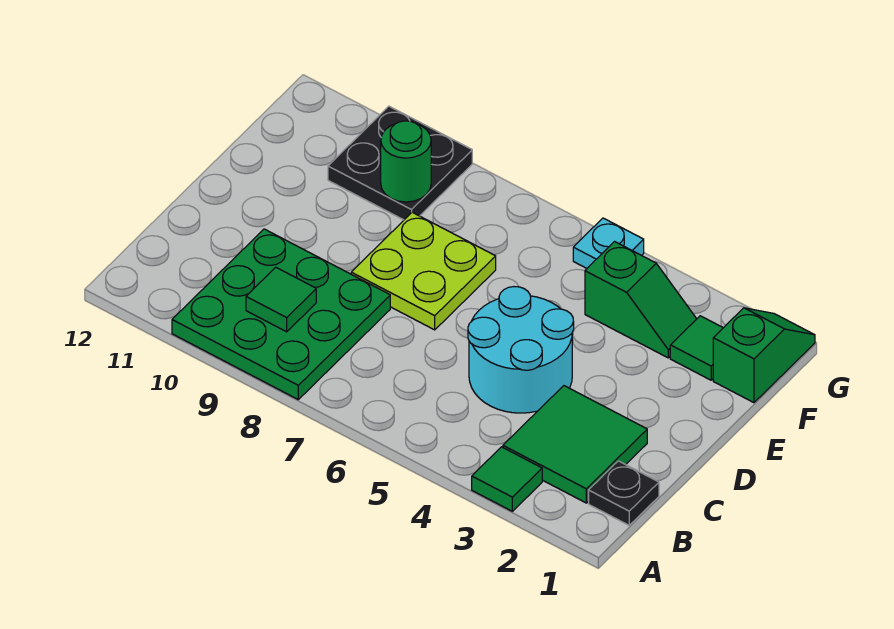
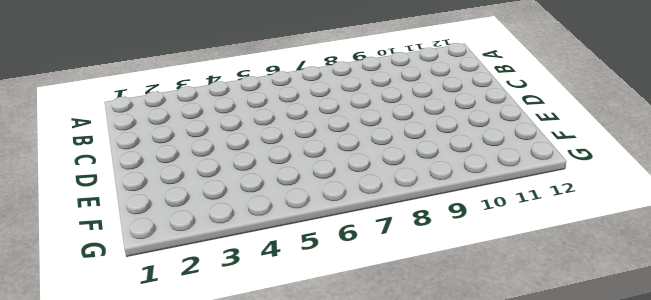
none -> green tile A3 level 1
none -> green plate A8:C10 level 1
none -> black plate B1 level 1

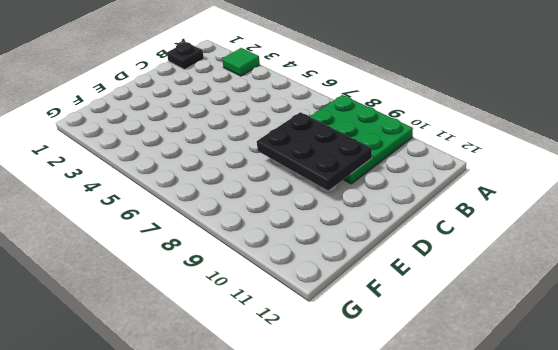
black plate C8:D10 level 2 -> none
none -> green tile B2:C3 level 1
none -> cyan round brick C4:D5 level 1
none -> lime plate D7:E8 level 1

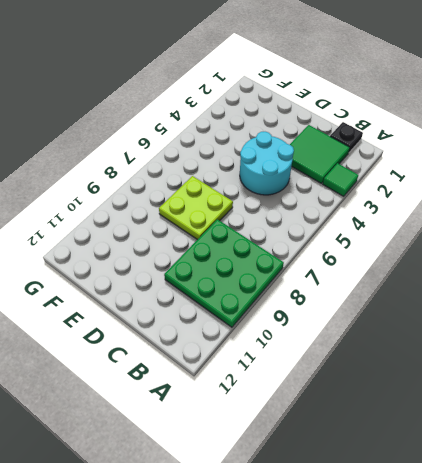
none -> green slope F1:G1 level 1 top F
none -> green tile F2 level 1
none -> green slope F3:F4 level 1 top 4

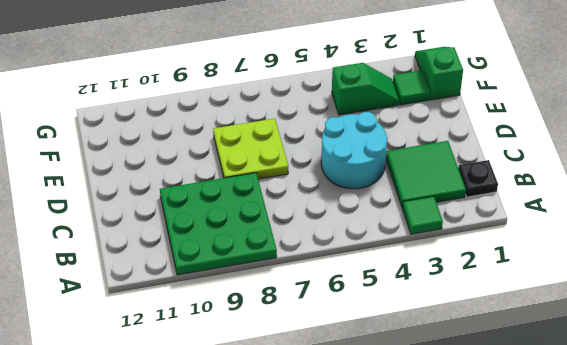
none -> black plate F9:G10 level 1
none -> cyan plate G5 level 1
none -> green tile B9 level 2

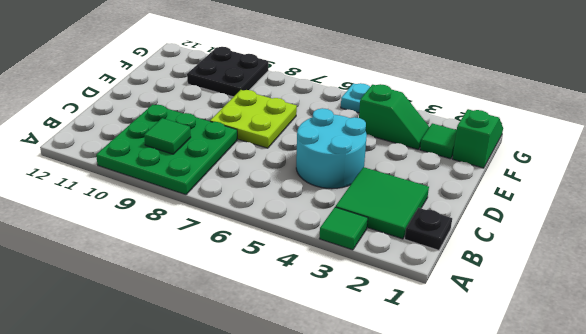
none -> green round brick F9 level 2

